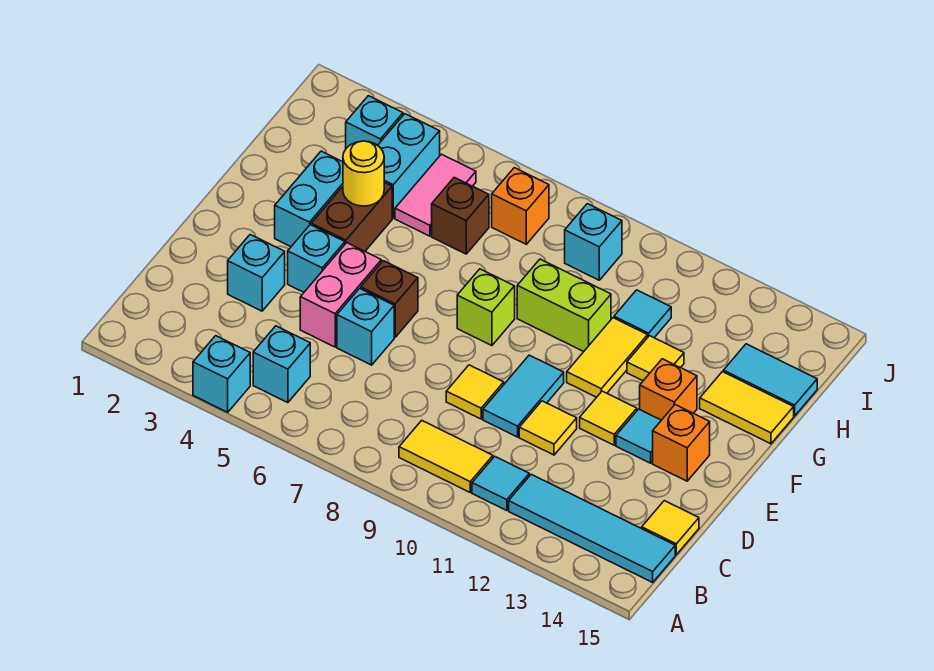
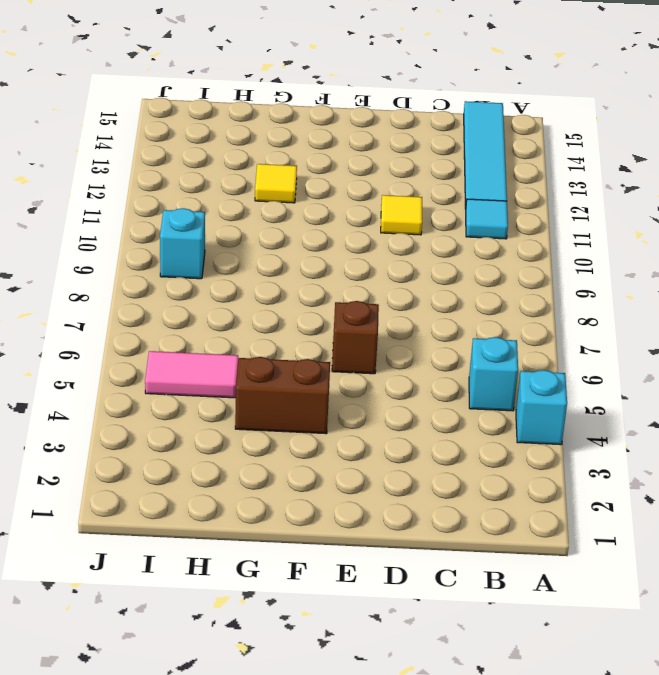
none -> yellow tile B9:B10 level 1
none -> yellow tile C15 level 1
none -> cyan brick D3 level 1
none -> pink brick D5:E5 level 1

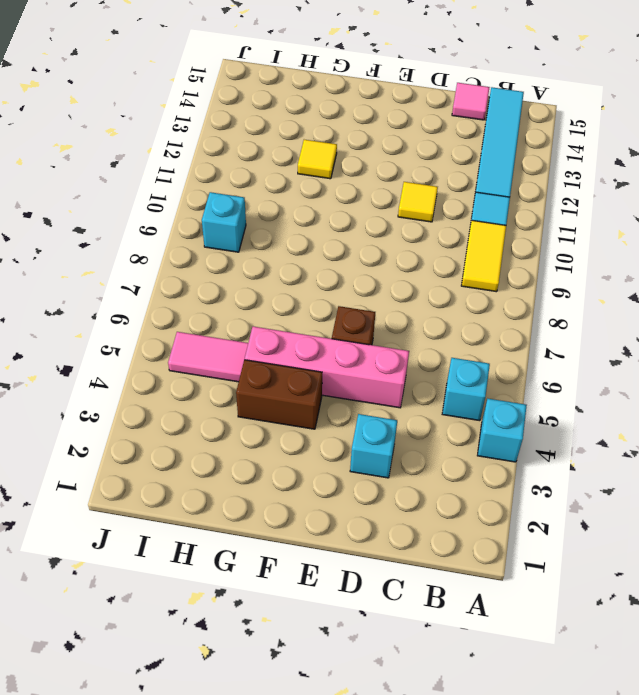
pink tile C15 level 1 -> yellow tile C15 level 1
pink brick D5:G5 level 1 -> pink brick D5:E5 level 1
none -> cyan brick D6 level 1
none -> yellow tile D9 level 1
none -> cyan tile D10:E10 level 1
none -> cyan brick E4 level 1

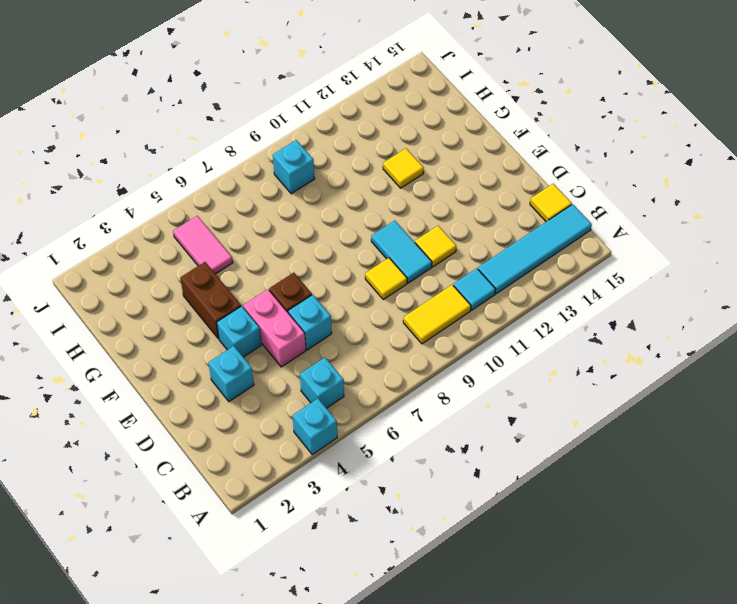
none -> yellow tile E12 level 1
none -> cyan tile E13 level 1
none -> orange brick E14 level 1
none -> cyan brick F3:G3 level 1

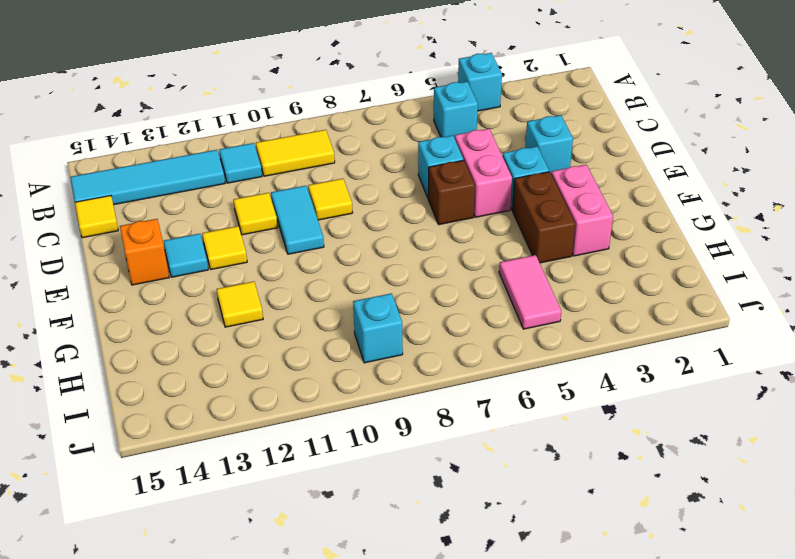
pink brick F3:G3 level 1 -> cyan brick F3:G3 level 1
none -> lime brick F8 level 1
none -> yellow tile F11:G11 level 1
none -> orange brick F13 level 1
none -> lime brick G9:G10 level 1

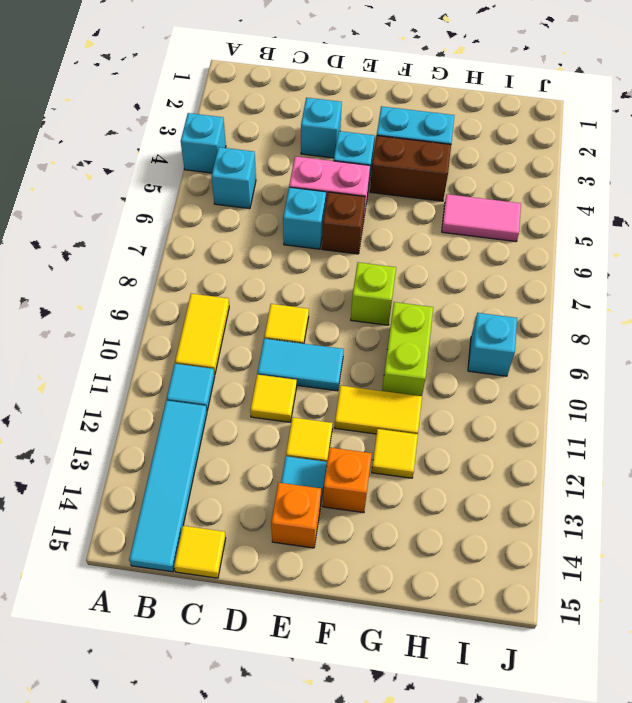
none -> yellow tile G14:G15 level 1
none -> cyan brick H4:I4 level 1
none -> brown brick H6 level 1
none -> cyan tile H11 level 1

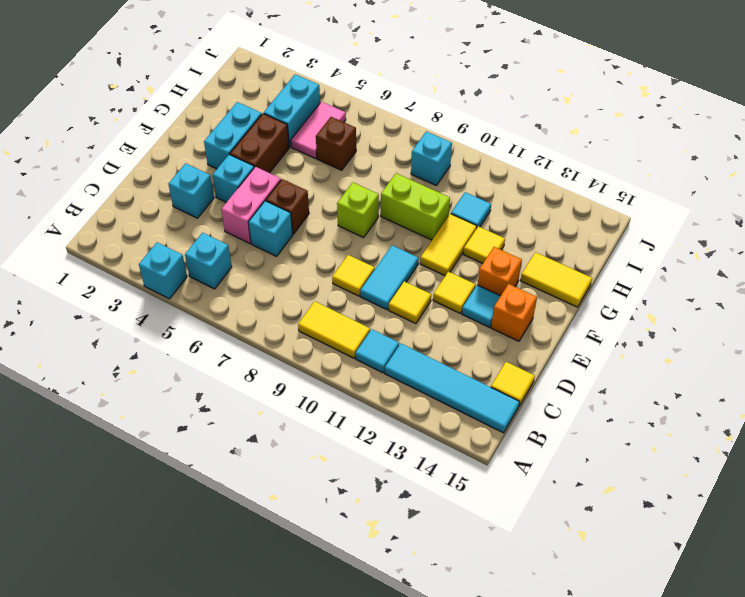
none -> cyan tile H14:H15 level 1
none -> cyan brick I3 level 1
none -> orange brick I7 level 1
none -> yellow round brick G4 level 2

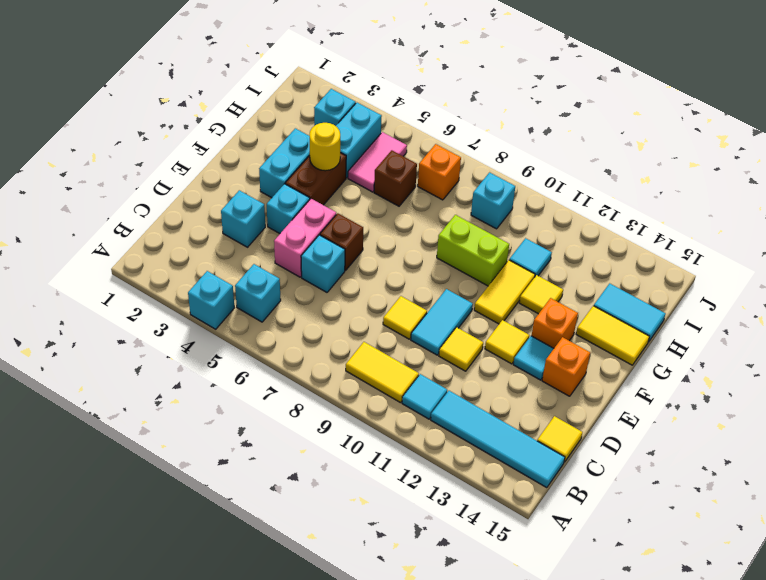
none -> lime brick F8 level 1

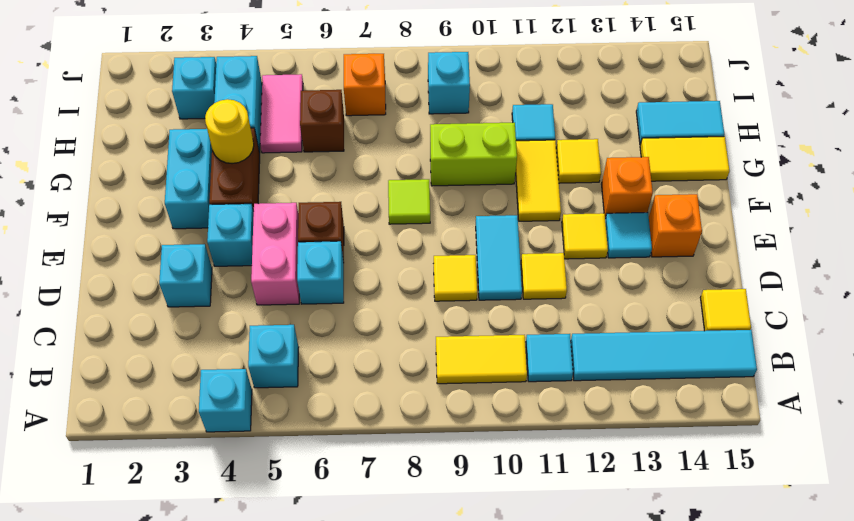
lime tile F8 level 1 -> lime brick F8 level 1

